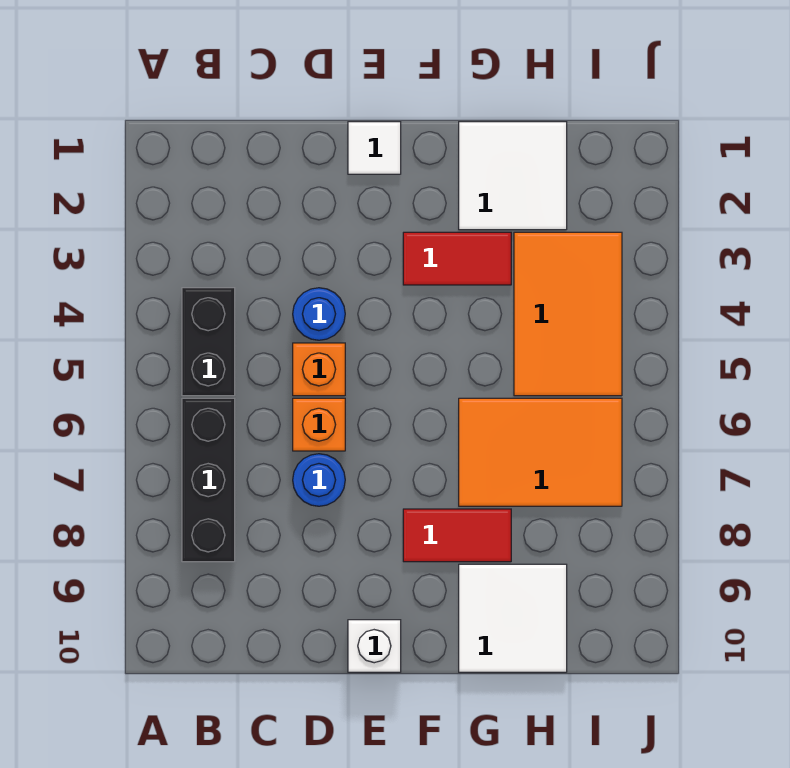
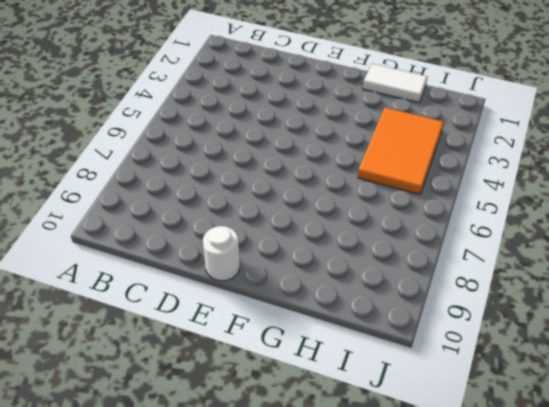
white round brick E10 level 1 -> white brick E10 level 1
white tile G1:H1 level 1 -> white tile G1:H2 level 1
none -> black brick B4:B5 level 1
none -> black brick B6:B8 level 1
none -> blue round brick D4 level 1

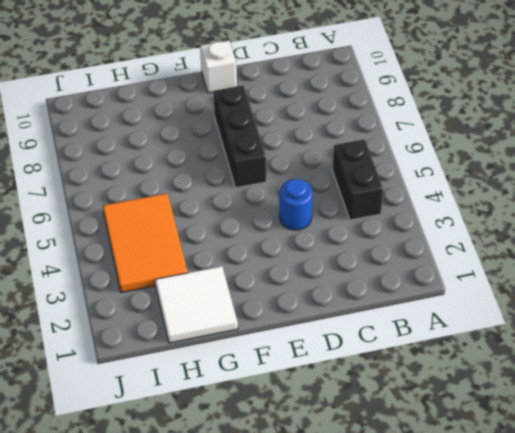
black brick E6:E8 level 1 -> black brick B6:B8 level 1
none -> orange brick D5 level 1
none -> orange brick D6 level 1
none -> blue round brick D7 level 1

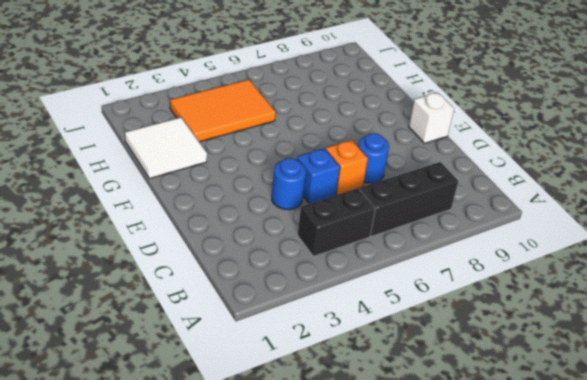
blue brick D5 level 1 -> orange brick D5 level 1
none -> white tile E1 level 1
none -> red tile F3:G3 level 1
none -> red tile F8:G8 level 1

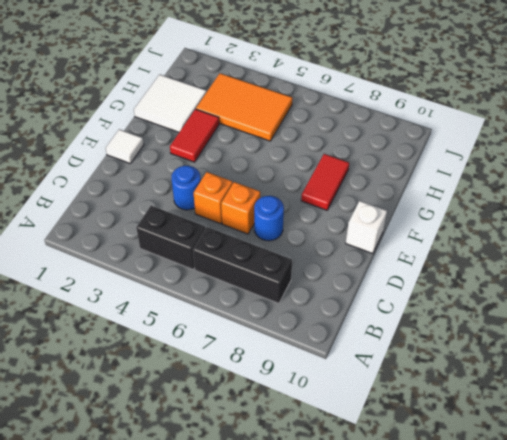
none -> orange tile G6:I7 level 1
none -> white tile G9:H10 level 1

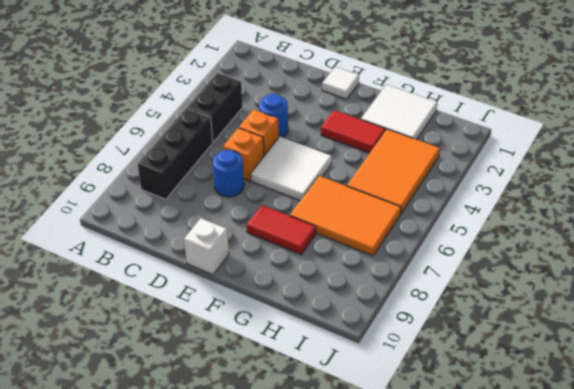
white tile E5:F6 level 1 -> white tile G9:H10 level 1

